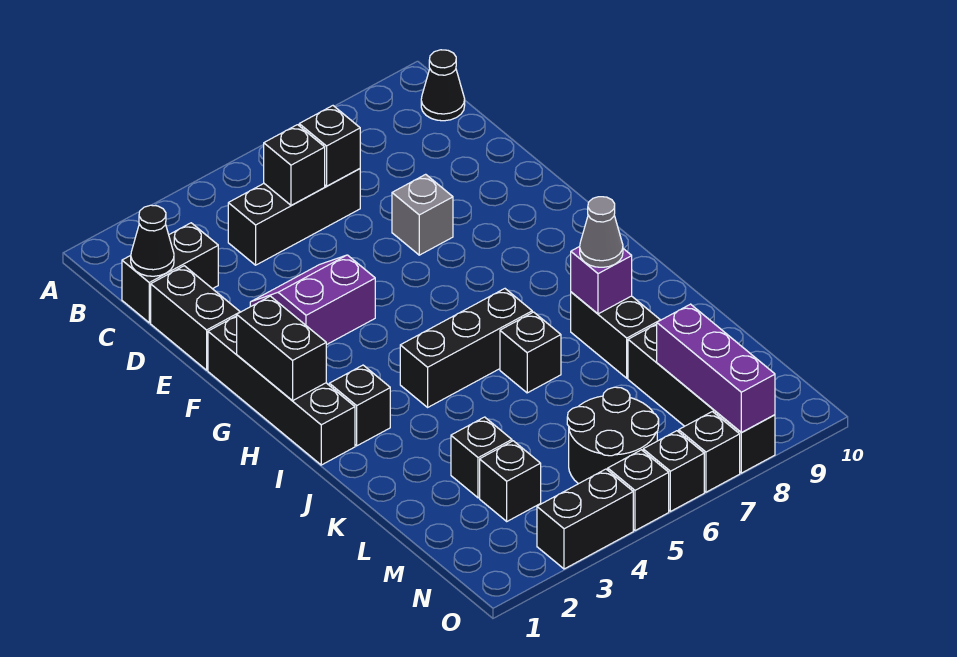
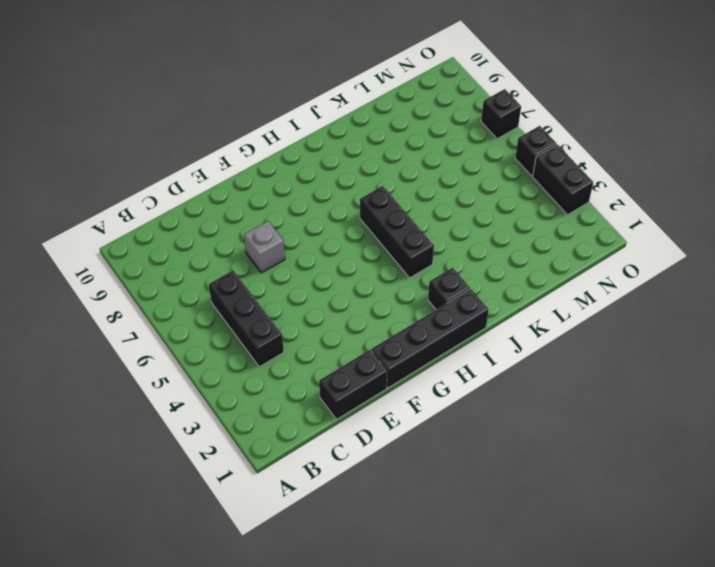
none -> black cone B10 level 1
none -> black brick C1:C2 level 1
none -> purple slope E3:F4 level 1 top F

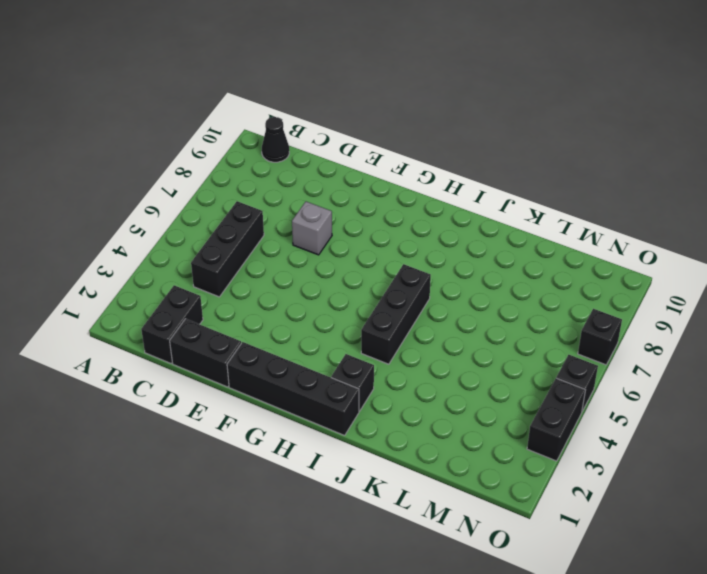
none -> purple slope E3:F4 level 1 top F
none -> black brick J6 level 1
none -> black brick J8:K8 level 1

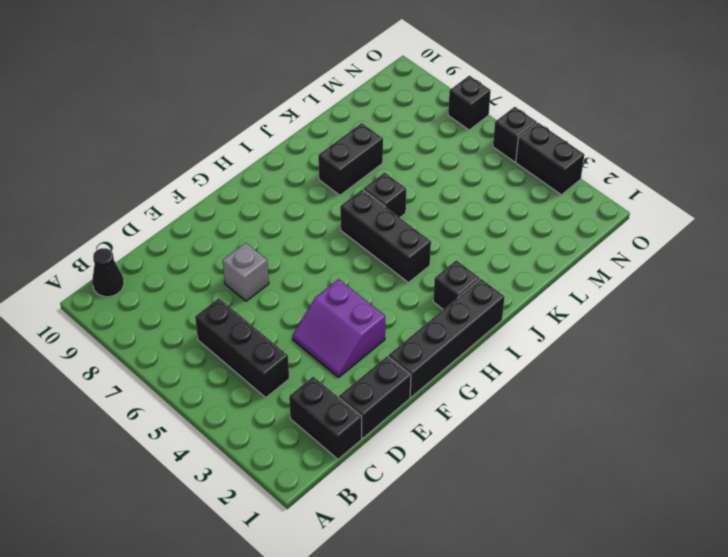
none -> black brick L3 level 1
none -> black brick L8:O8 level 1
none -> black brick M3 level 1

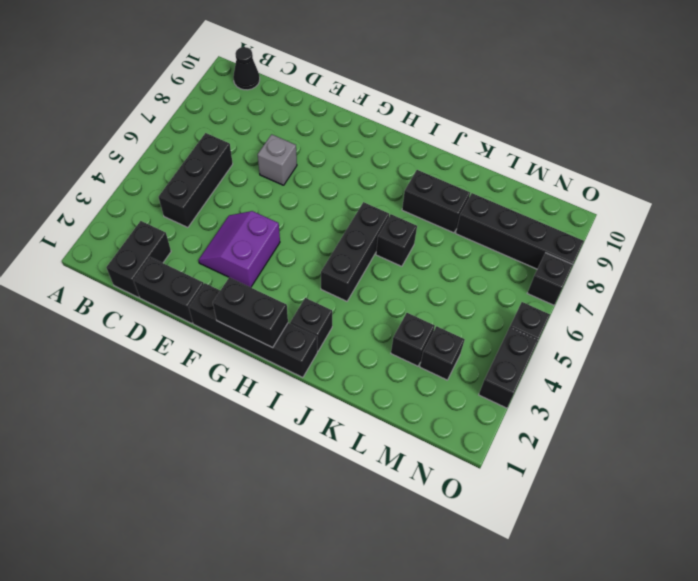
none -> black round brick M5:N6 level 1
none -> black brick O6 level 1
none -> black cone C1 level 2

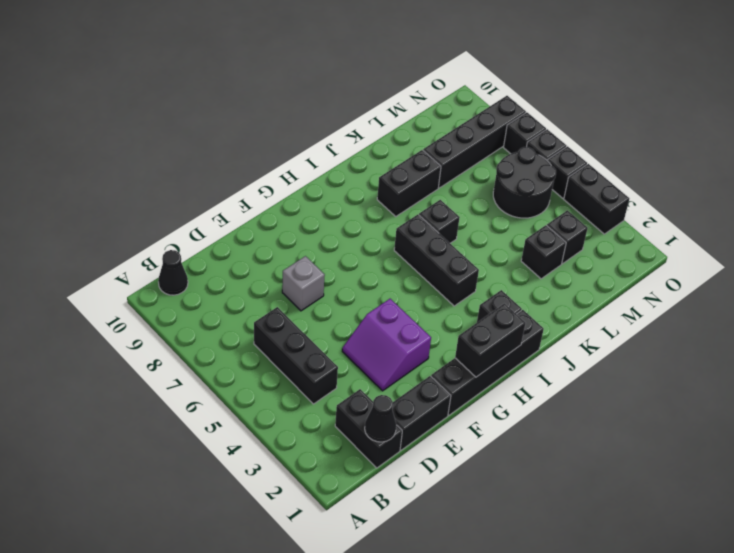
none -> black brick C5 level 2
none -> black brick C6 level 2
none -> purple brick J8 level 2

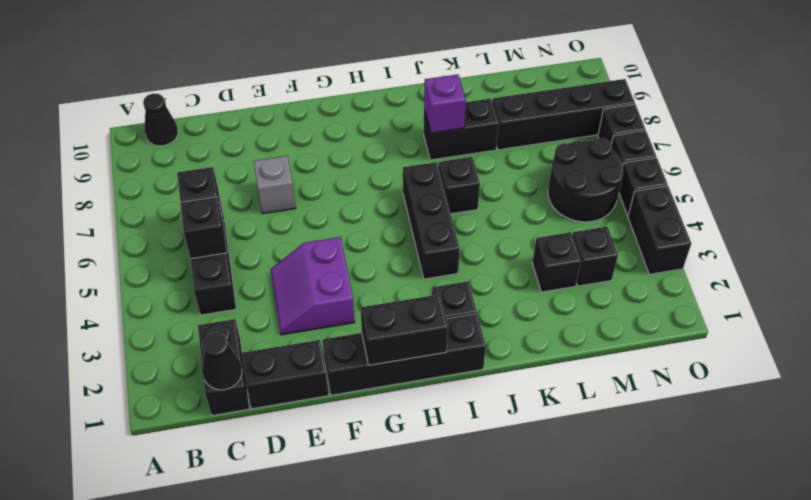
none -> purple brick M8:O8 level 2
none -> grey cone J8 level 3

